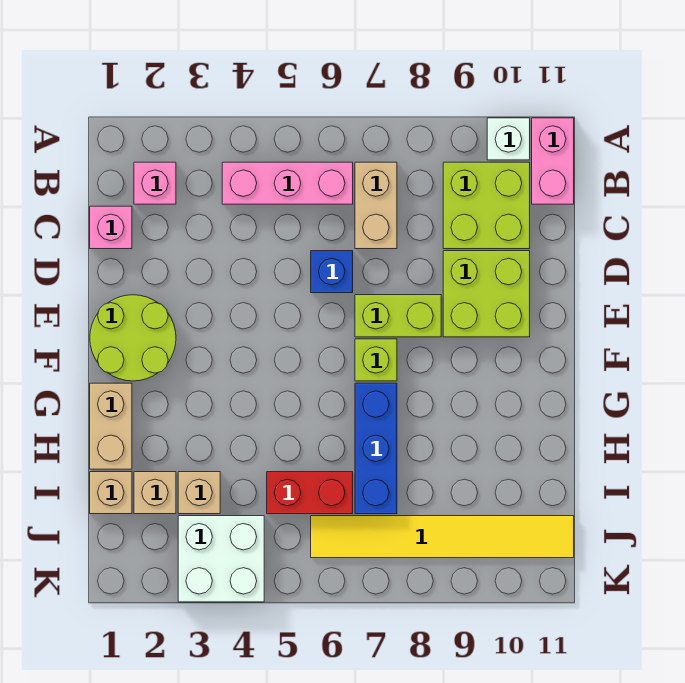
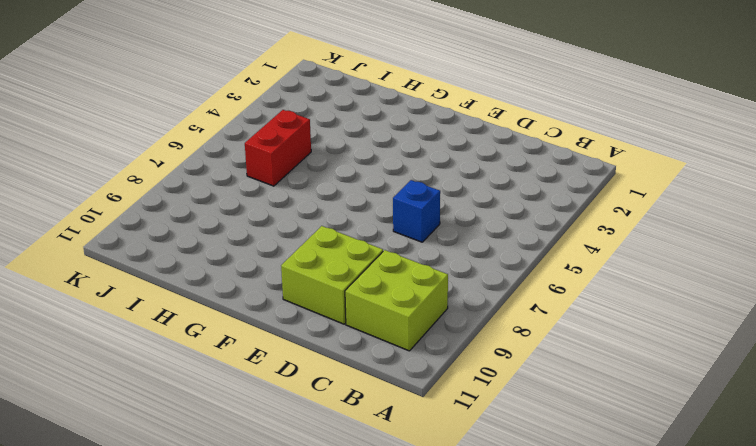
none -> white brick A10 level 1
none -> pink brick A11:B11 level 1
none -> pink brick B2 level 1

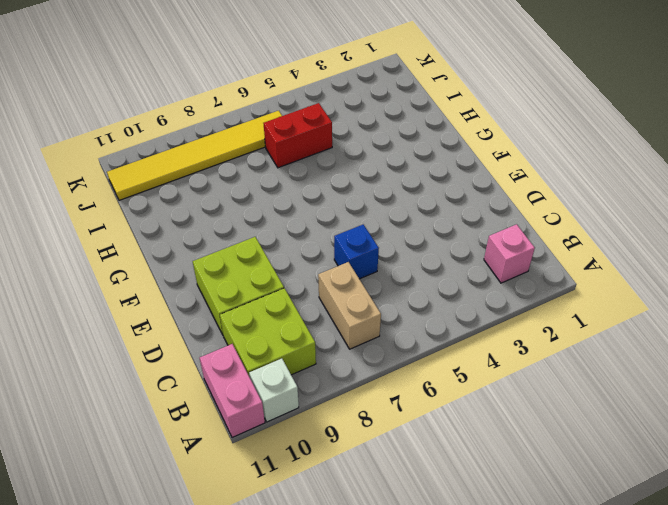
none -> pink brick B4:B6 level 1
none -> pink brick C1 level 1
none -> lime round brick E1:F2 level 1

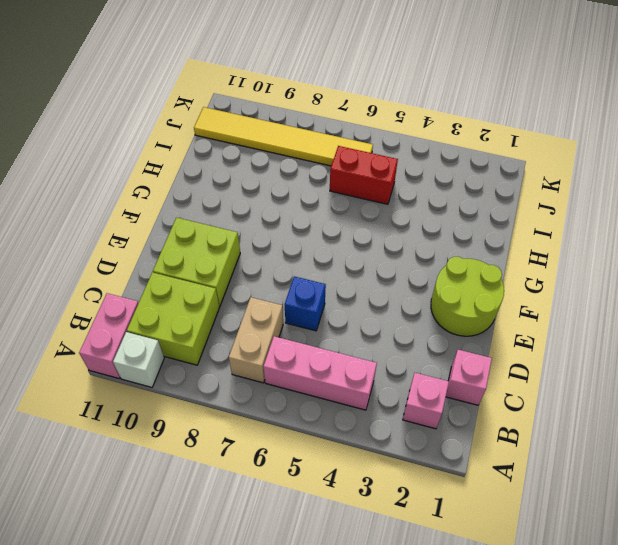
none -> lime brick E7:E8 level 1
none -> lime brick F7 level 1
none -> tan brick G1:H1 level 1

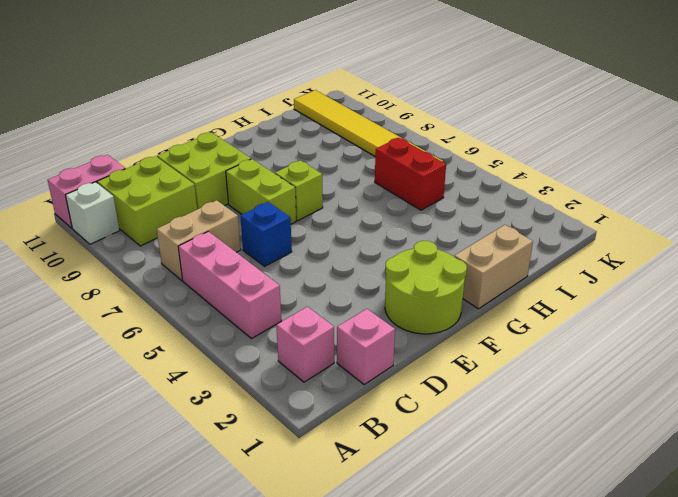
none -> blue brick G7:I7 level 1
none -> tan brick I1 level 1
none -> tan brick I2 level 1

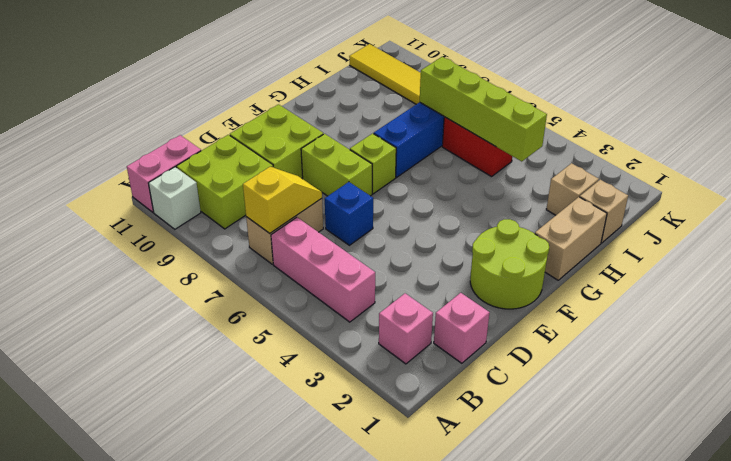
yellow slope B7:C7 level 2 top B -> none
lime brick I4:I7 level 2 -> none
none -> tan brick I3 level 1
none -> white brick J3:K4 level 1

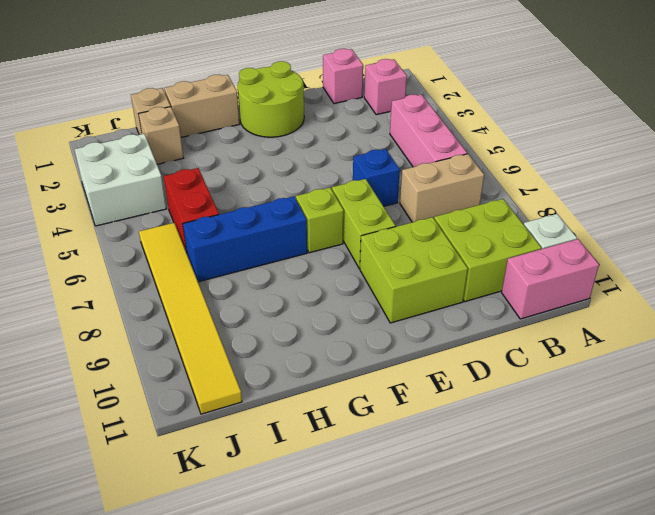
none -> tan brick I3 level 1

